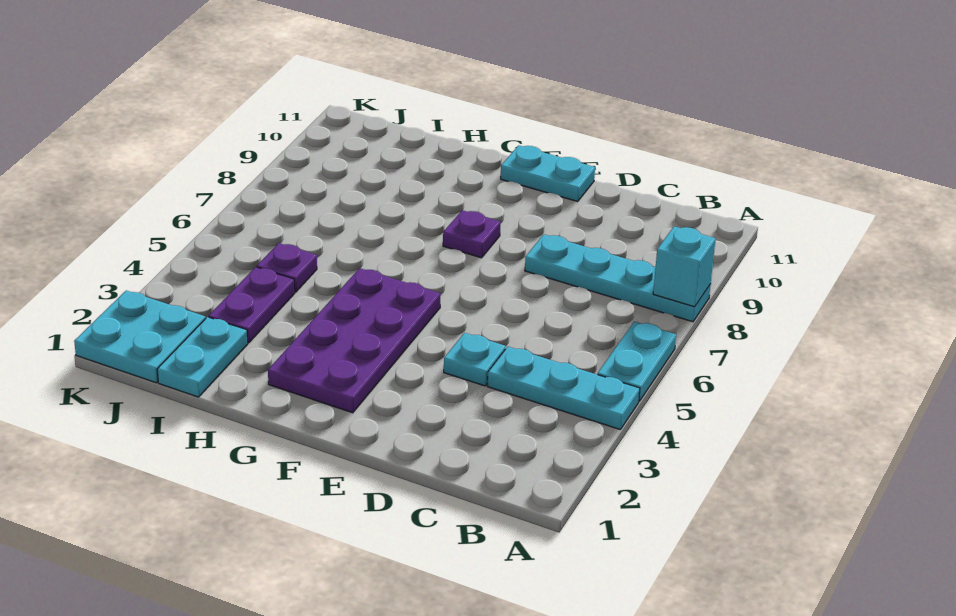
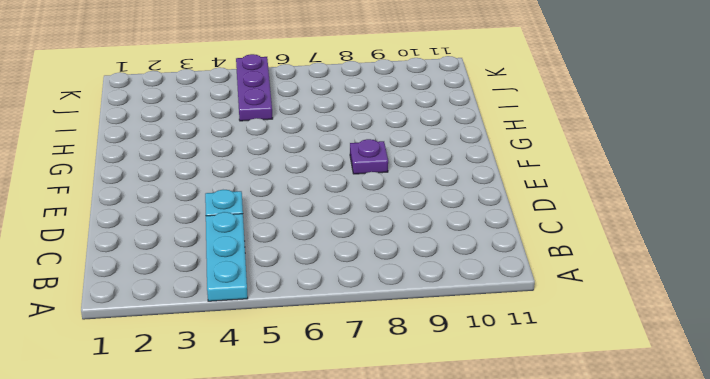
purple plate I5:K5 level 1 -> purple plate I5 level 1
none -> cyan plate A5:A6 level 1
none -> cyan plate A8:D8 level 1
none -> cyan plate E11:F11 level 1

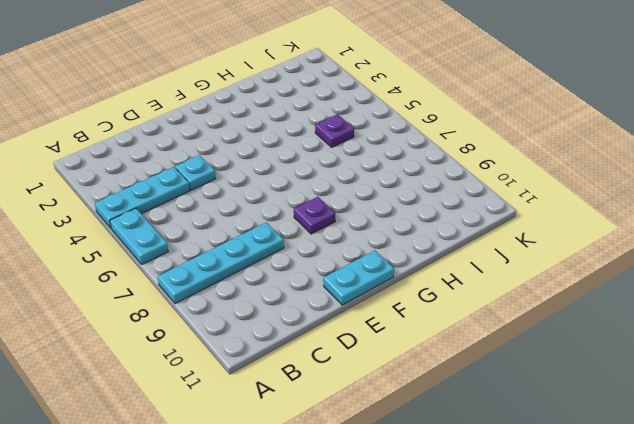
none -> purple plate F2:G5 level 1
none -> cyan plate I1:I2 level 1
none -> purple plate I3:I4 level 1

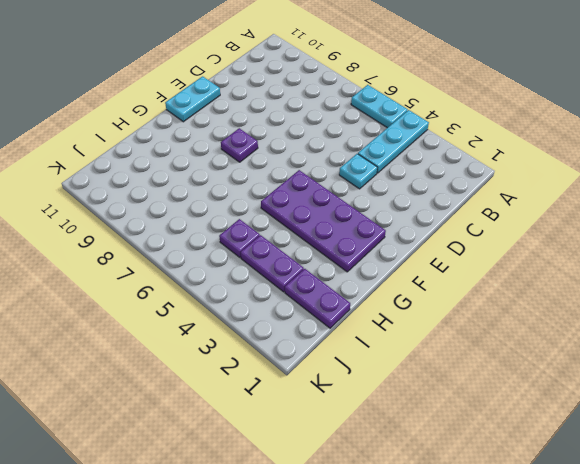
purple plate I1:I2 level 1 -> cyan plate I1:I2 level 1
none -> cyan plate A8:D8 level 1
none -> cyan plate J1:K2 level 1
none -> cyan brick A8 level 2

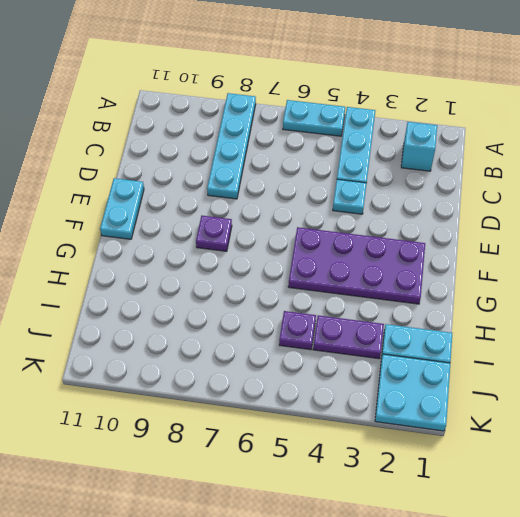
cyan brick B2 level 1 -> cyan brick A8 level 2

